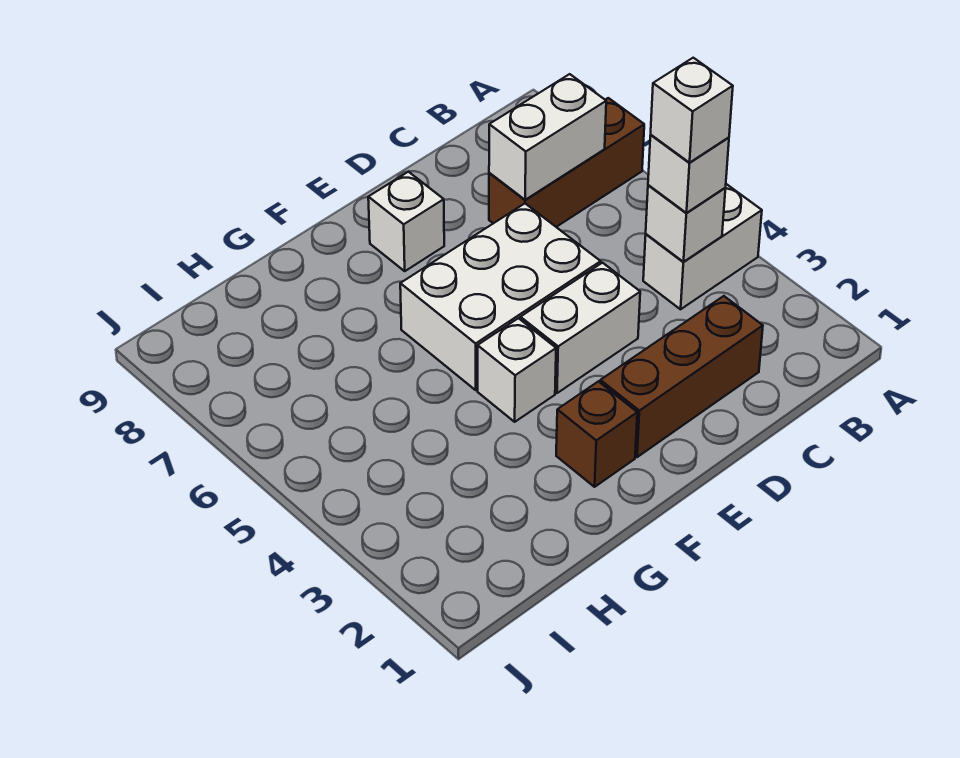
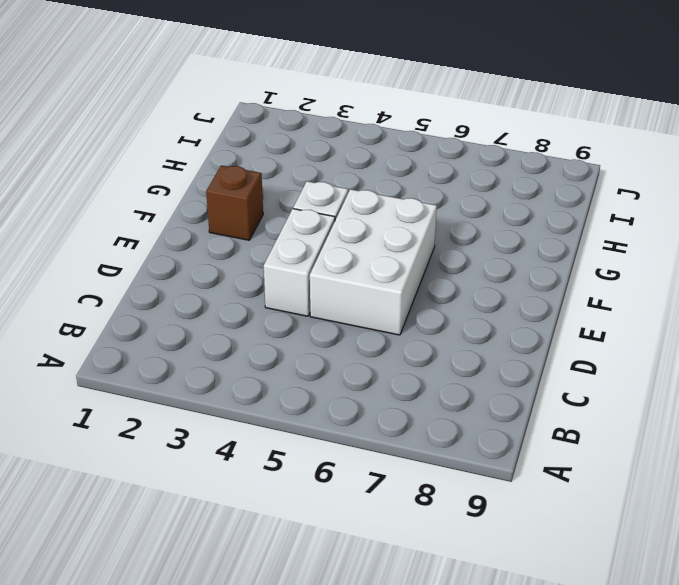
none -> white brick A4:B4 level 1
none -> brown brick A7:C7 level 1
none -> brown brick C2:E2 level 1

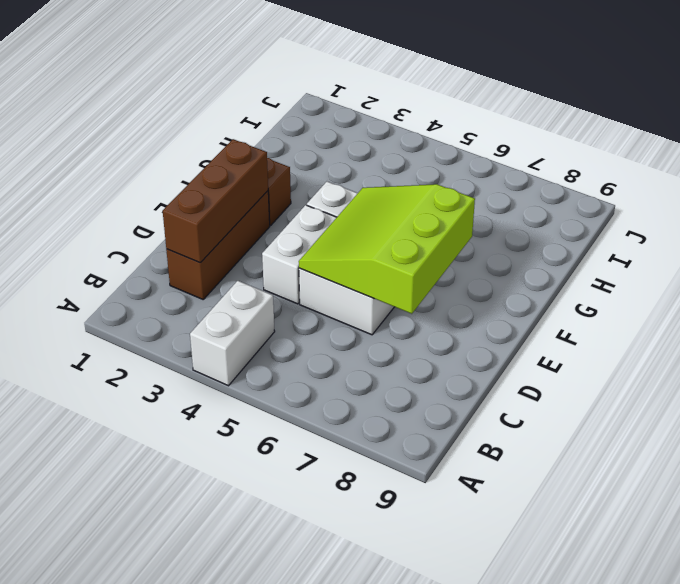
brown brick C2:E2 level 2 -> brown brick A7:C7 level 1
lime slope D5:F7 level 2 top 7 -> none
none -> white brick E8 level 1
none -> white brick B4 level 2
none -> white brick B7:C7 level 2

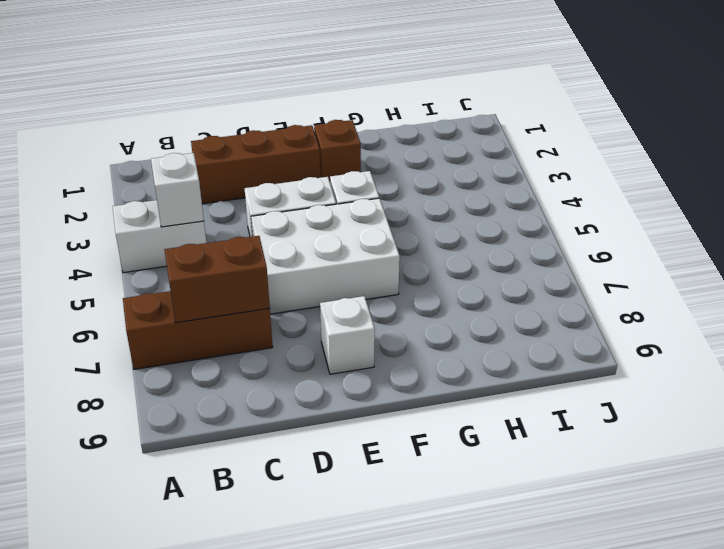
brown brick B7:C7 level 2 -> white brick B7:C7 level 2
none -> white brick B4 level 3
none -> white brick B4 level 4

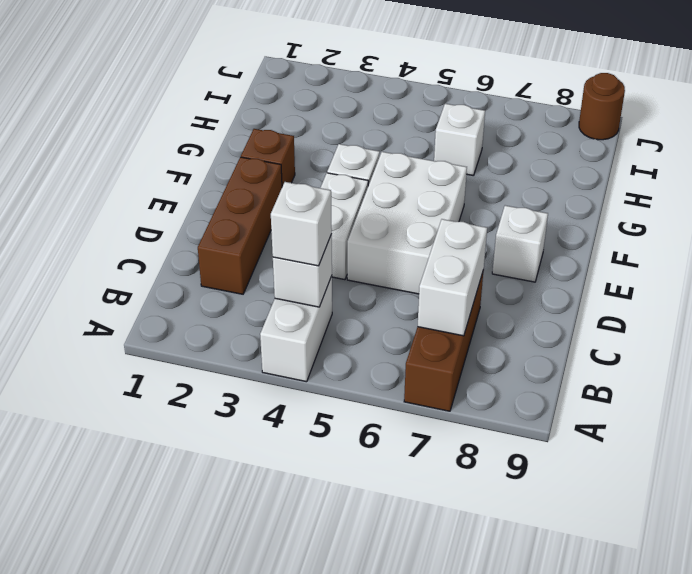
white brick H6 level 1 -> white brick B4 level 4
brown round brick J9 level 1 -> none

